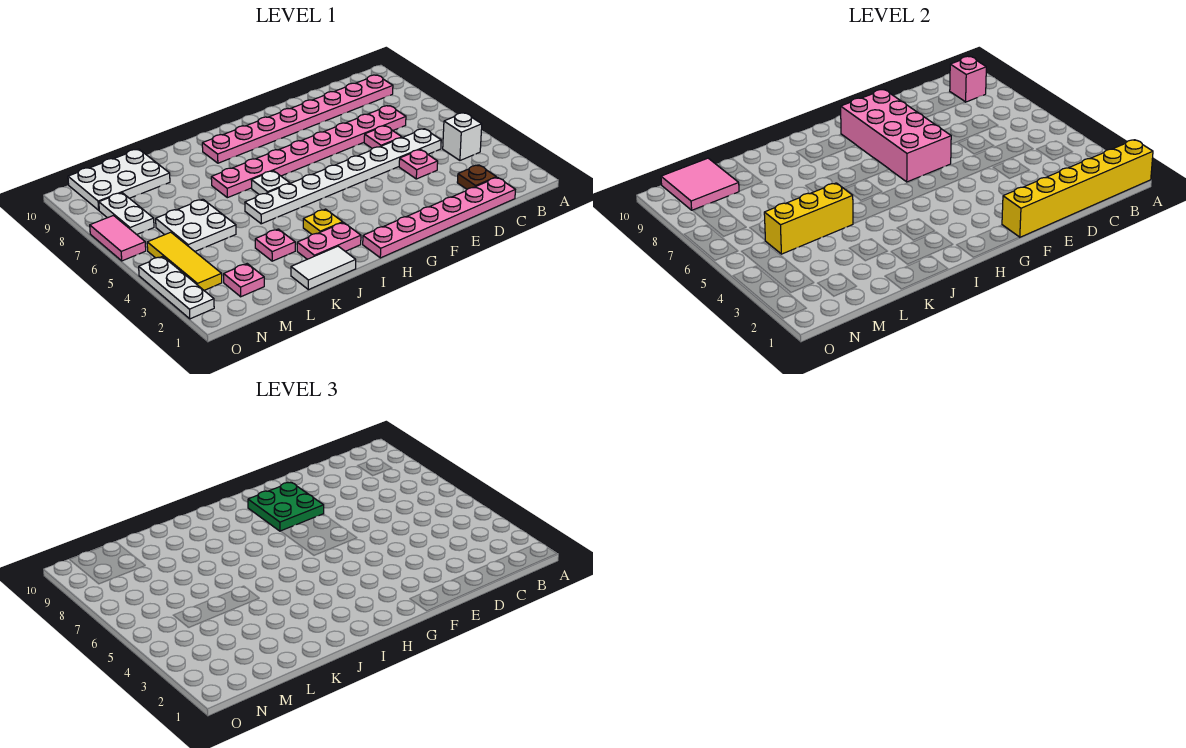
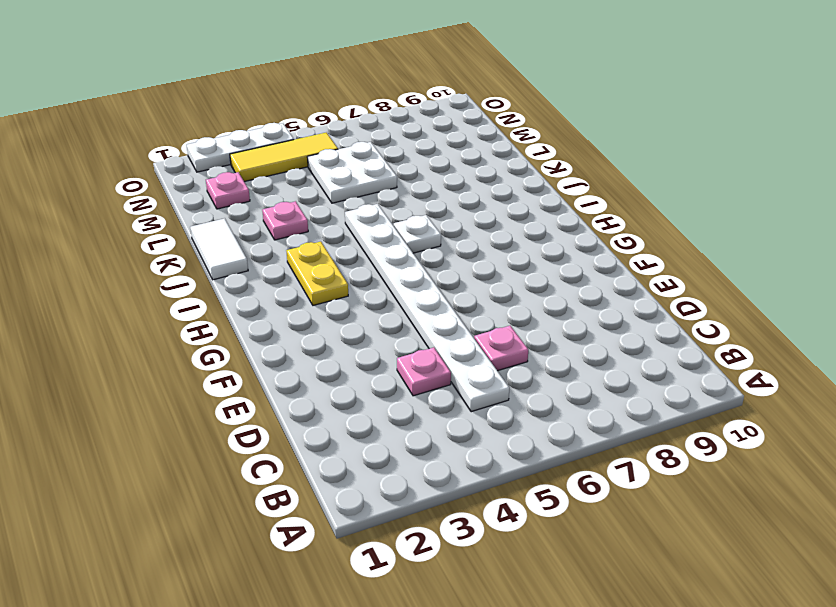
yellow plate H3:I3 level 1 -> yellow plate I3 level 1
none -> white brick B4 level 1
none -> pink plate B9:I9 level 1
none -> pink plate C1:H1 level 1

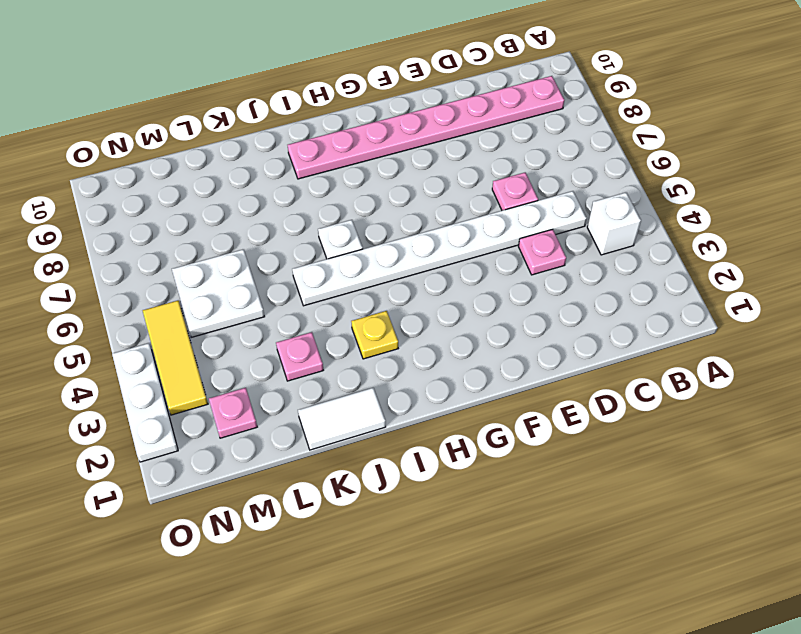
none -> pink plate C1:H1 level 1
none -> brown plate C2 level 1
none -> pink plate C7:J7 level 1

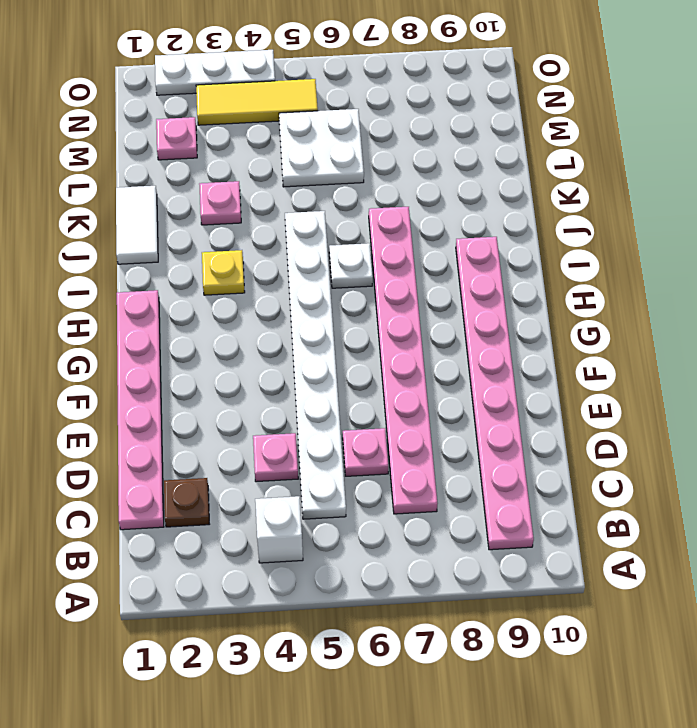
none -> pink plate I2:J2 level 1
none -> white plate L9:N10 level 1
none -> white plate N7:N8 level 1

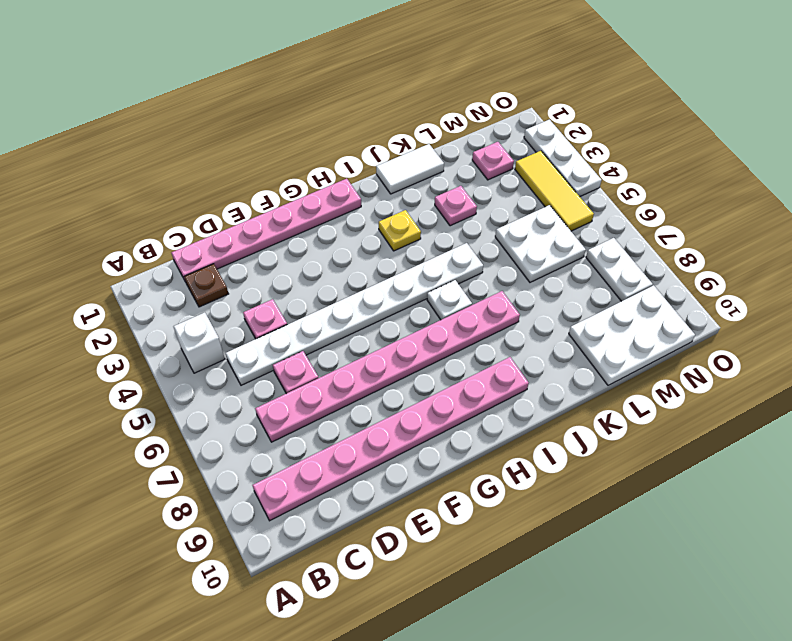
none -> pink plate I2:J2 level 1
none -> pink tile O6:O7 level 1
none -> yellow brick A1:F1 level 2

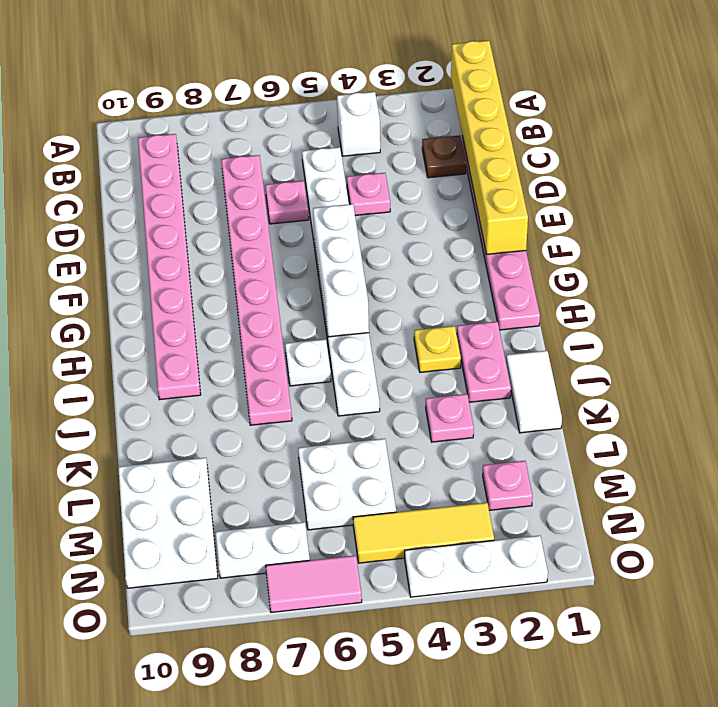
white brick F5:H5 level 2 -> none
none -> pink brick B9 level 2
none -> pink brick F6:G9 level 2
none -> yellow brick K5:M5 level 2

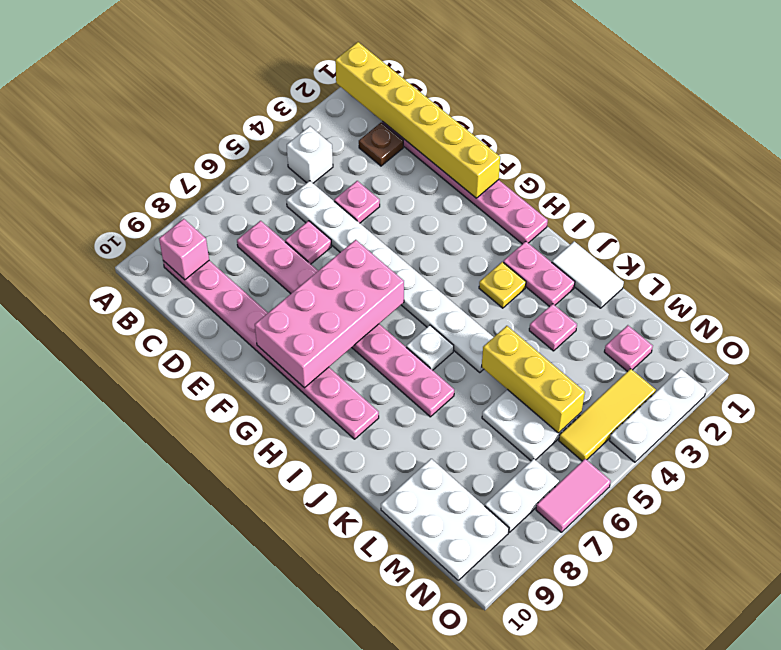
none -> pink tile M9:N10 level 2
none -> green plate F8:G9 level 3

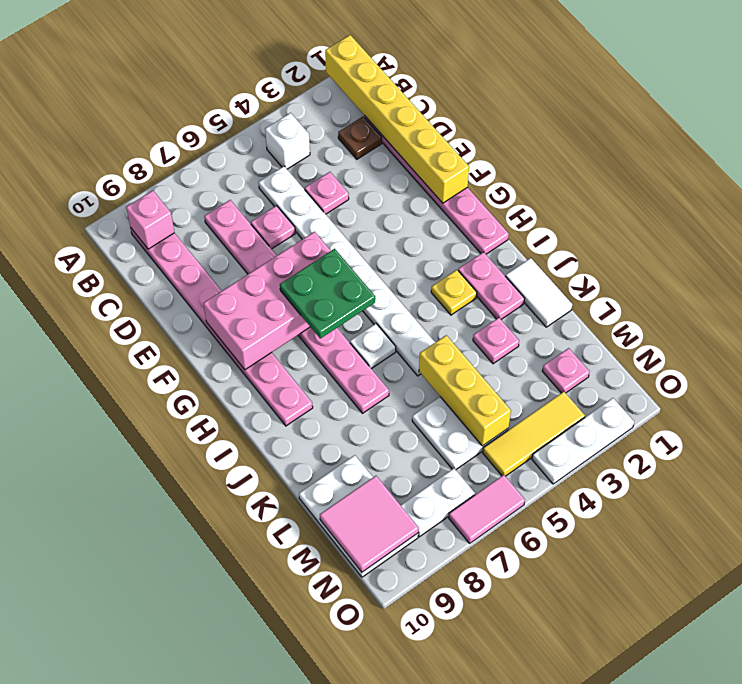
green plate G6:H7 level 3 -> green plate F8:G9 level 3

